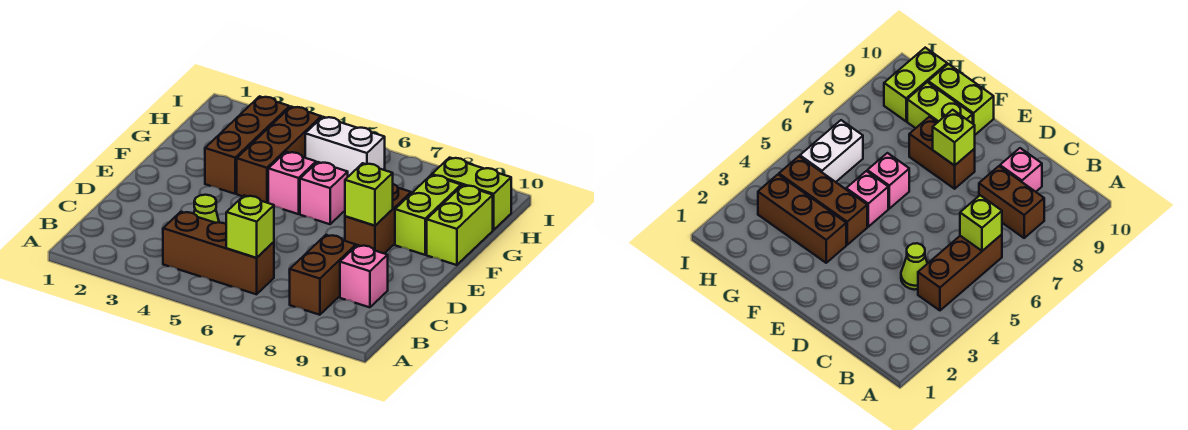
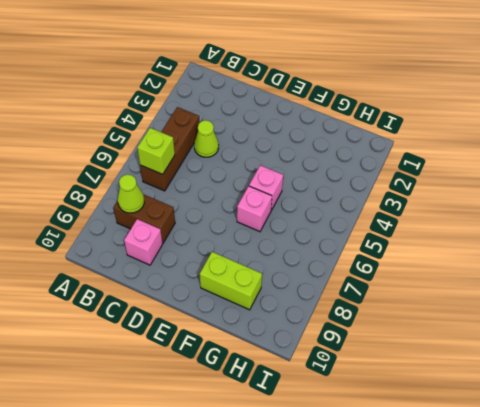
lime cone B8 level 2 -> none
none -> brown brick E8:F8 level 1
none -> brown brick F3:H3 level 1
none -> brown brick F4:H4 level 1

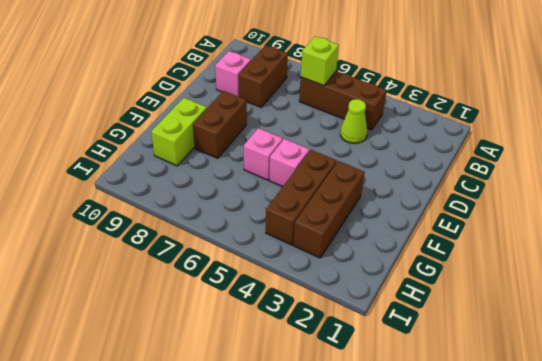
none -> lime brick F10:G10 level 1
none -> white brick H5:H6 level 1
none -> lime brick H9:H10 level 1

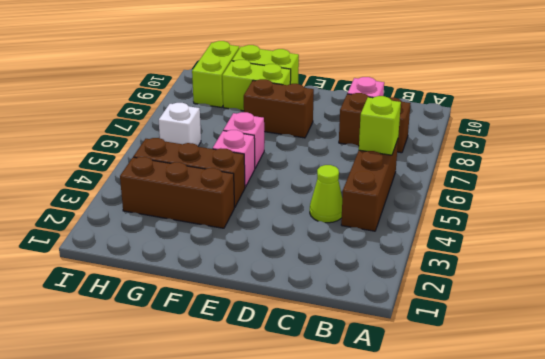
white brick H6 level 1 -> white brick H5:H6 level 1
none -> lime brick E8 level 2

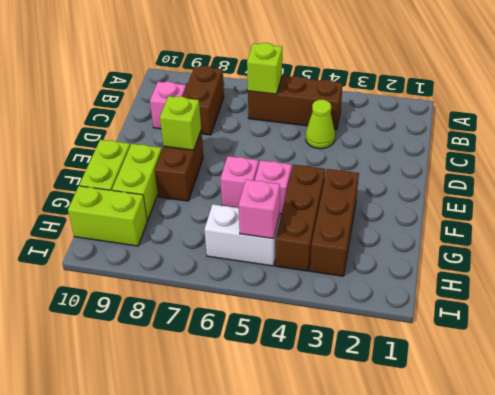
pink brick H5 level 2 -> none

